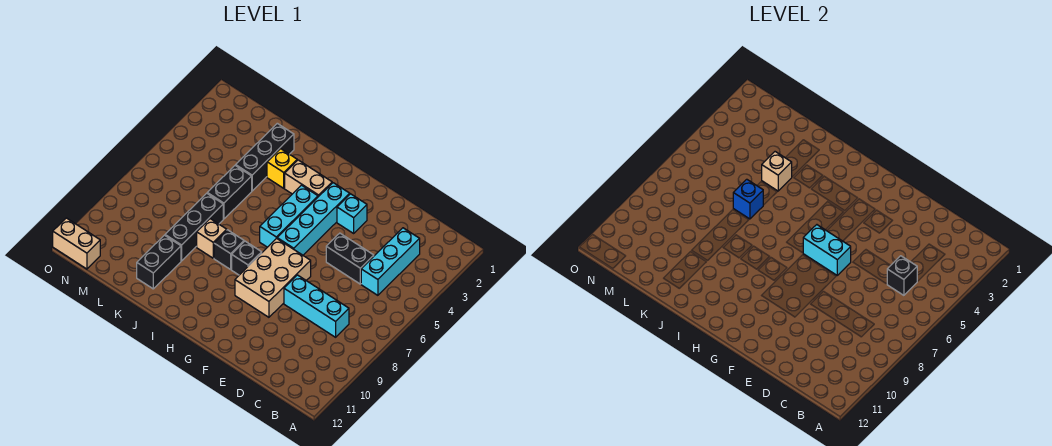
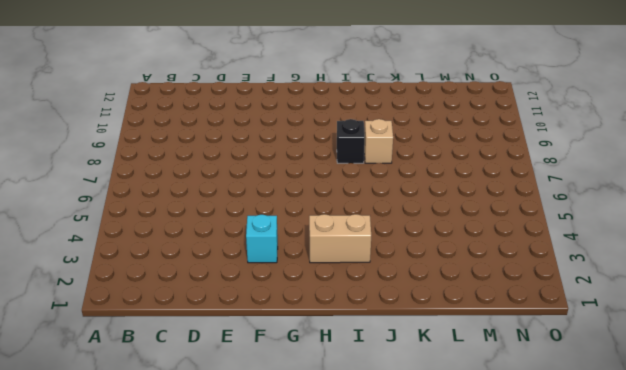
none -> cyan brick C3:C5 level 1
none -> cyan brick C8:E8 level 1
none -> black brick D5:E5 level 1

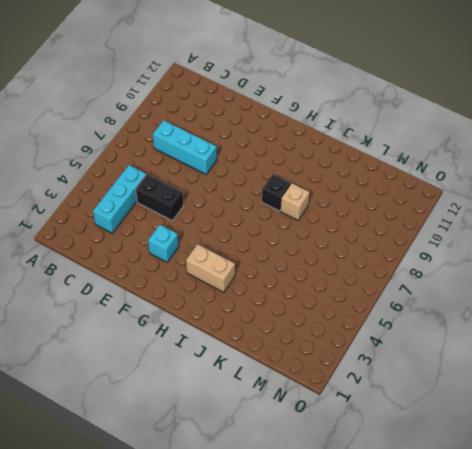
none -> tan brick F7:G9 level 1
none -> cyan brick G3:G6 level 1
none -> cyan brick H4:H6 level 1

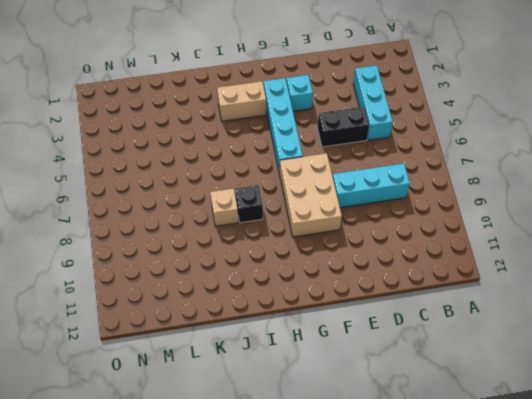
none -> cyan brick H4:H6 level 1
none -> black brick H8 level 1
none -> yellow brick J3 level 1

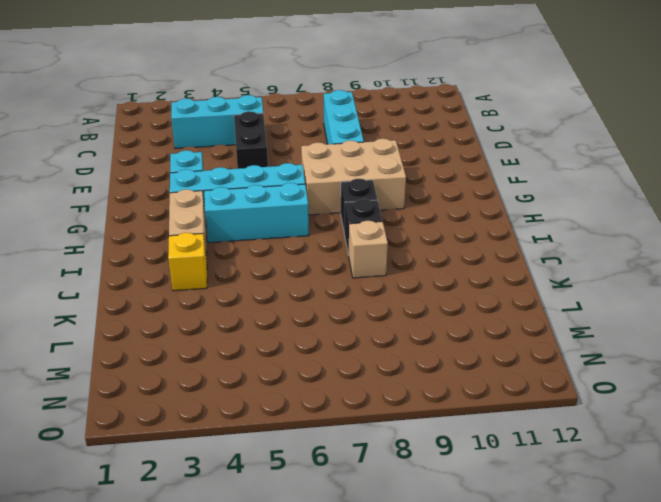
none -> black brick K2:K4 level 1
none -> black brick K5:K6 level 1
none -> black brick K7:K9 level 1

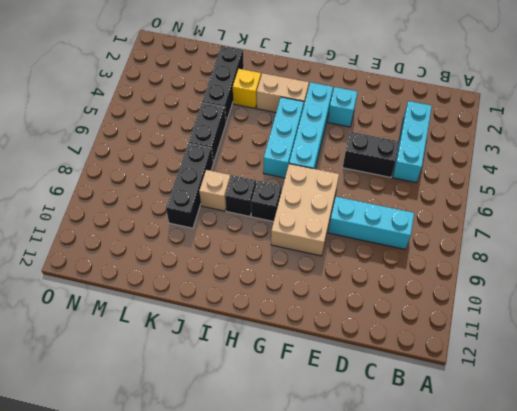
none -> black brick K10:K11 level 1
none -> tan brick N12:O12 level 1
none -> black brick C5 level 2

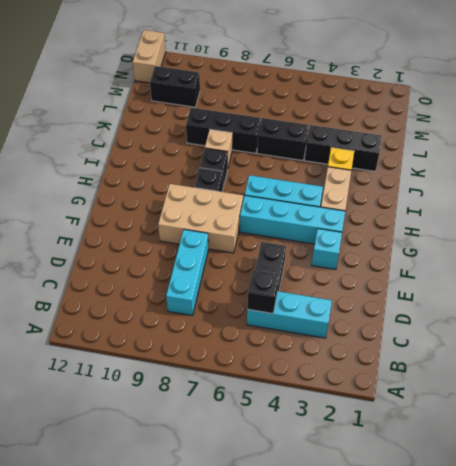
black brick M10:M11 level 1 -> black brick K10:K11 level 1
none -> cyan brick F6:G6 level 2
none -> tan brick K4 level 2
none -> blue brick K6 level 2

